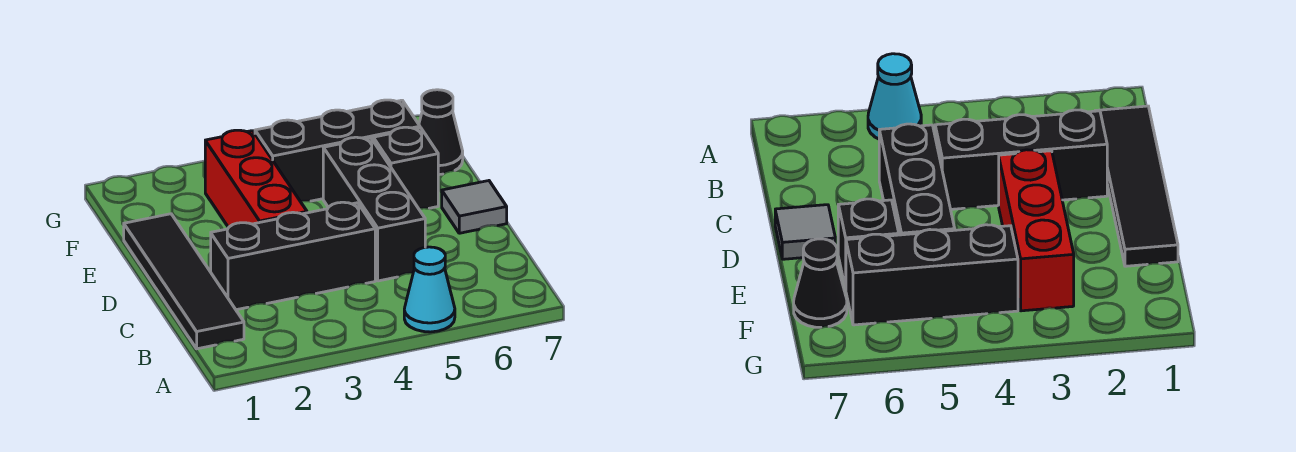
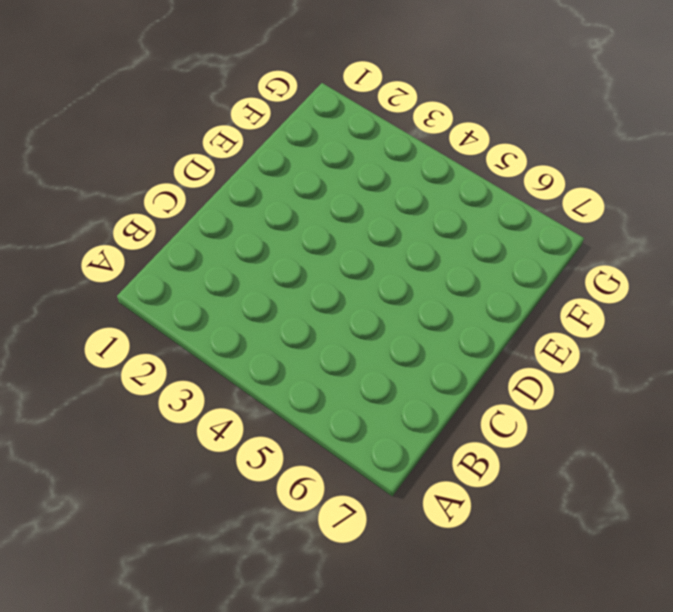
none -> cyan cone A5 level 1
none -> black tile B1:E1 level 1

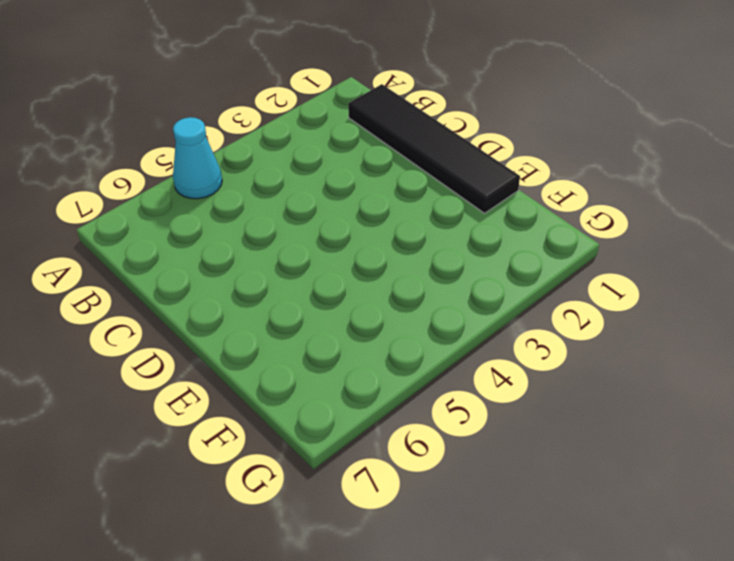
none -> black brick C2:C4 level 1
none -> black brick C5:E5 level 1

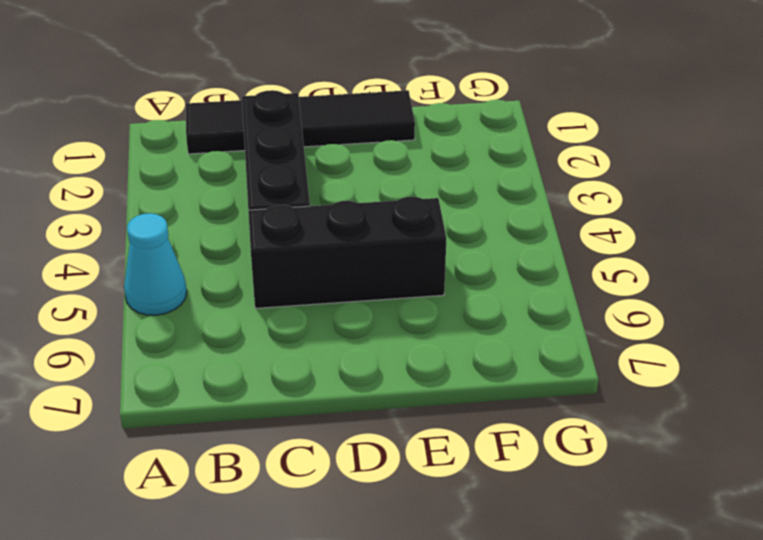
none -> red brick D3:F3 level 1
none -> grey tile D7 level 1

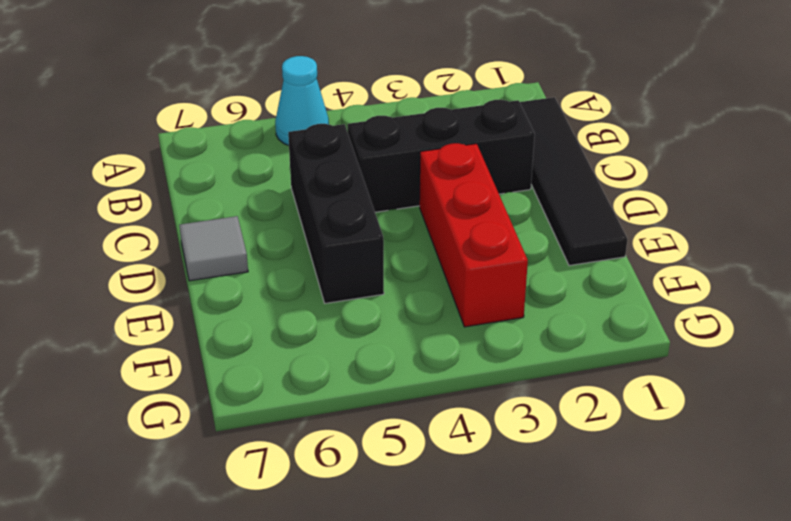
none -> black brick E6 level 1
none -> black brick F4:F6 level 1

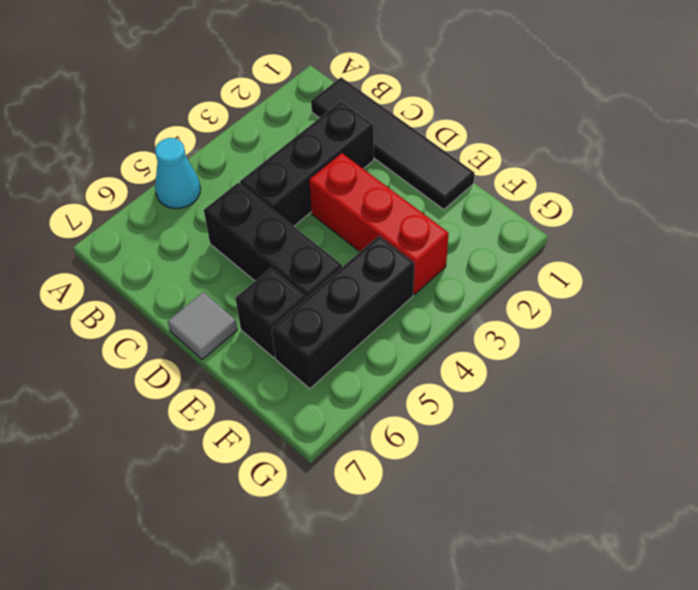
none -> black cone F7 level 1

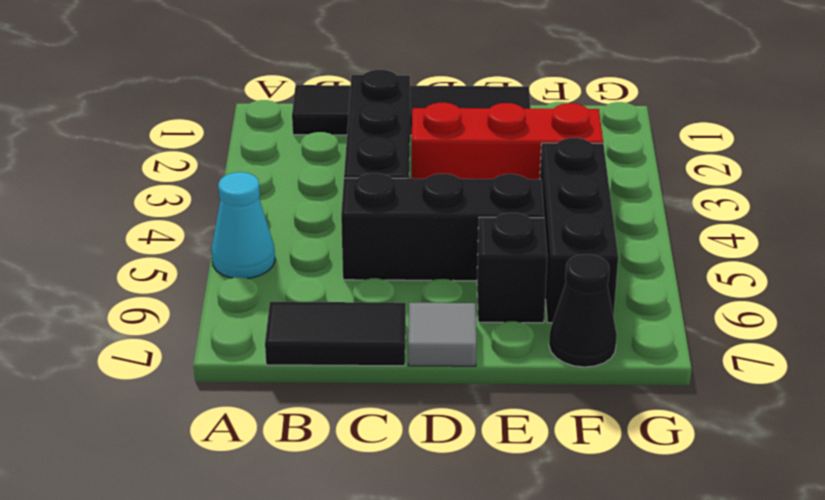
black tile B7:C7 level 1 -> none

